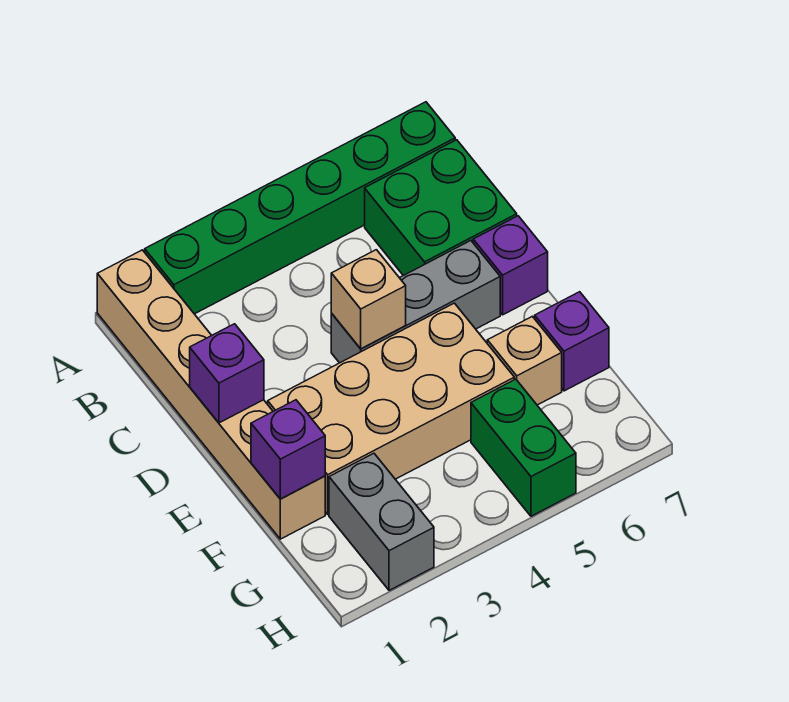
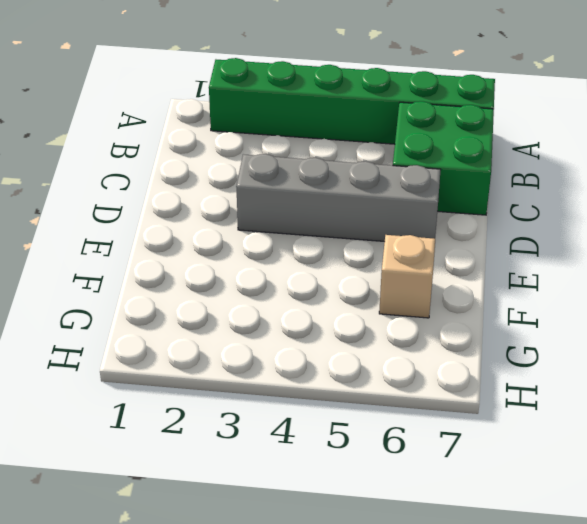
grey brick D3:D6 level 1 -> grey brick D4:D6 level 1
none -> tan brick A1:F1 level 1
none -> purple brick D7 level 1
none -> tan brick E2:F5 level 1

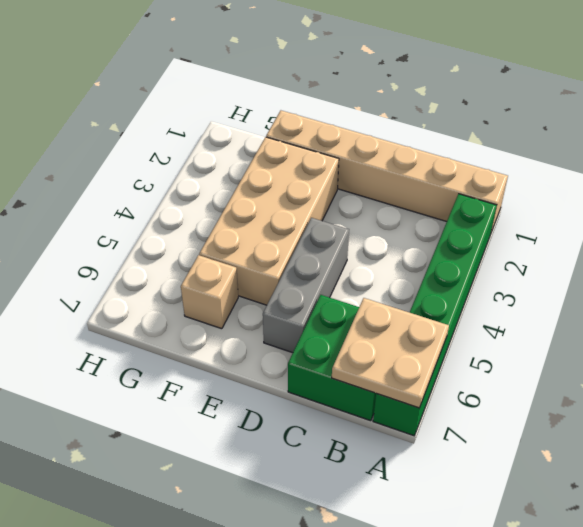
tan plate A6:B7 level 2 -> none
none -> purple brick D7 level 1
none -> purple brick F7 level 1
none -> grey brick G2:H2 level 1

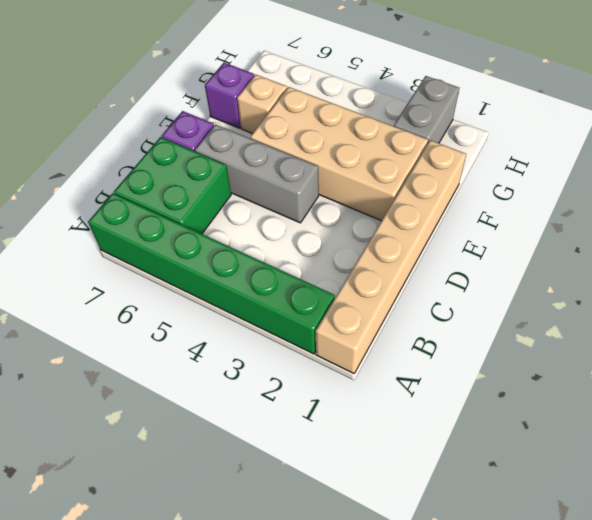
none -> green brick G5:H5 level 1
none -> purple brick D1 level 2
none -> tan brick D4 level 2

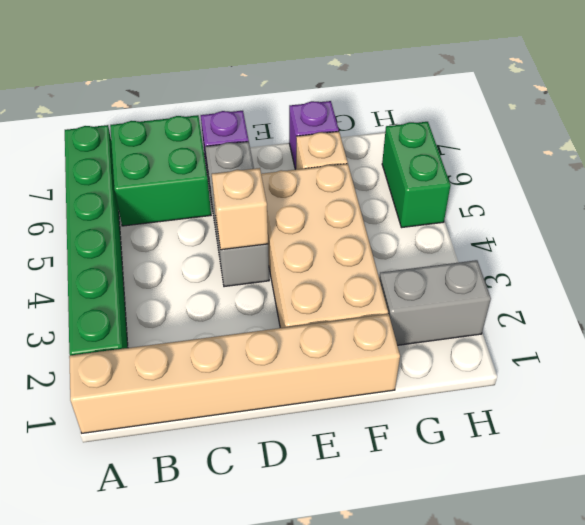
green brick H5:H6 level 1 -> green brick G5:H5 level 1
none -> purple brick D1 level 2
none -> purple brick F1 level 2

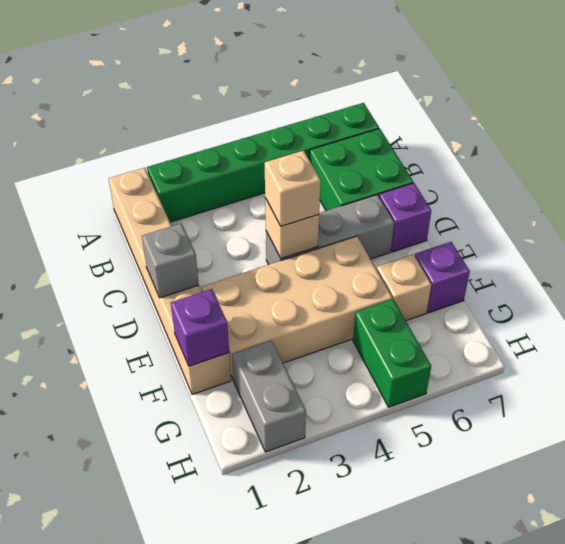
grey brick D1 level 2 -> purple brick D1 level 2
tan brick D4 level 3 -> none

